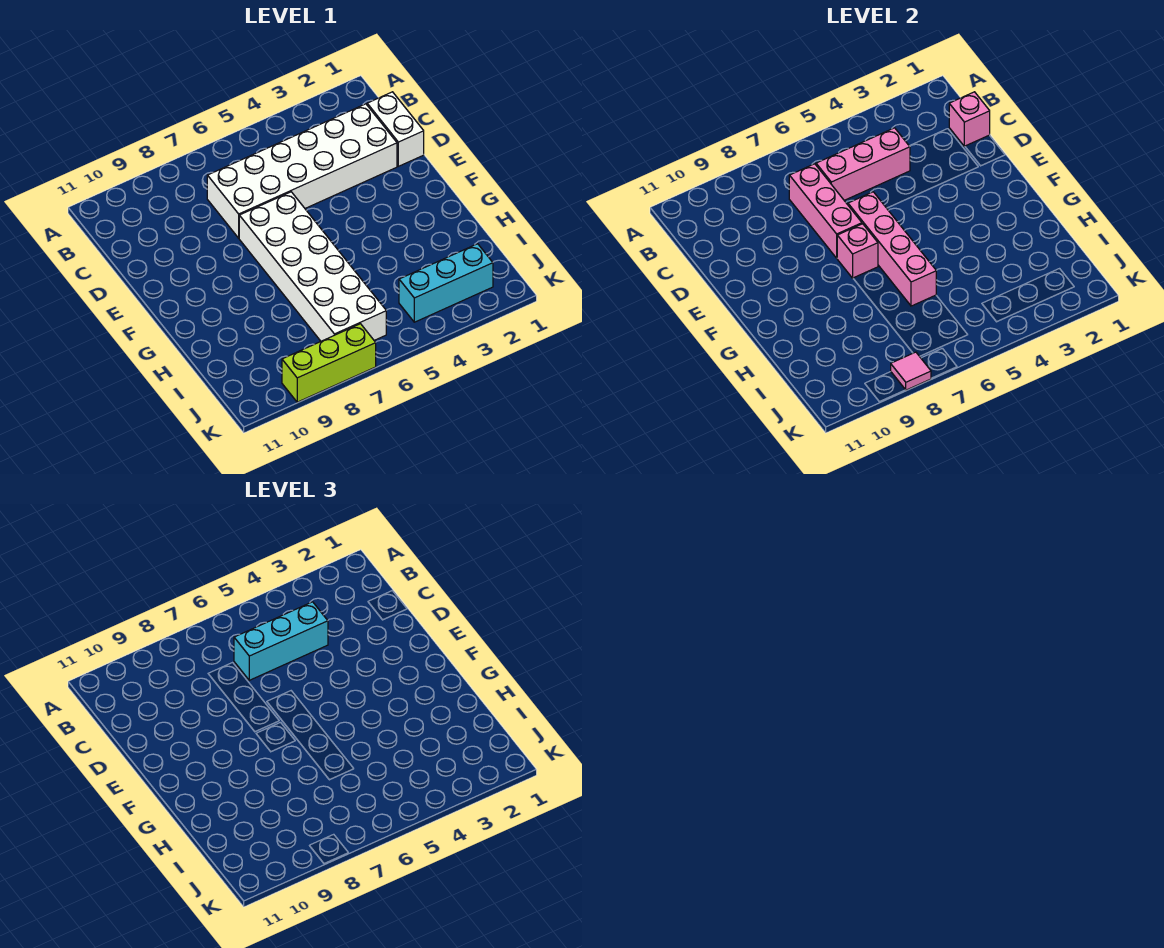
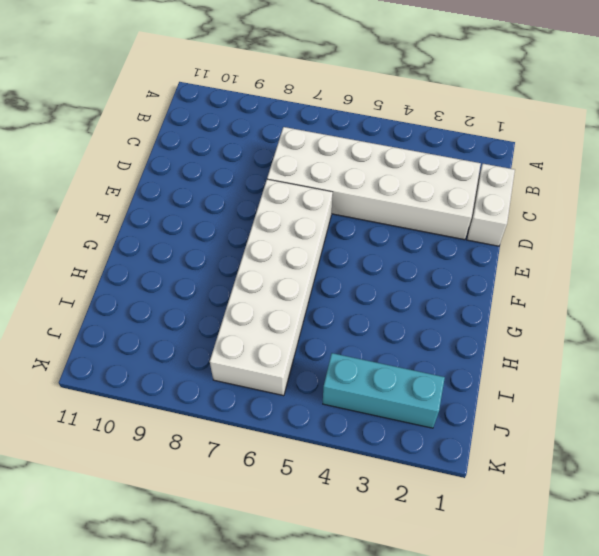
none -> lime brick K7:K9 level 1
none -> pink brick C1 level 2
none -> pink brick C4:C6 level 2

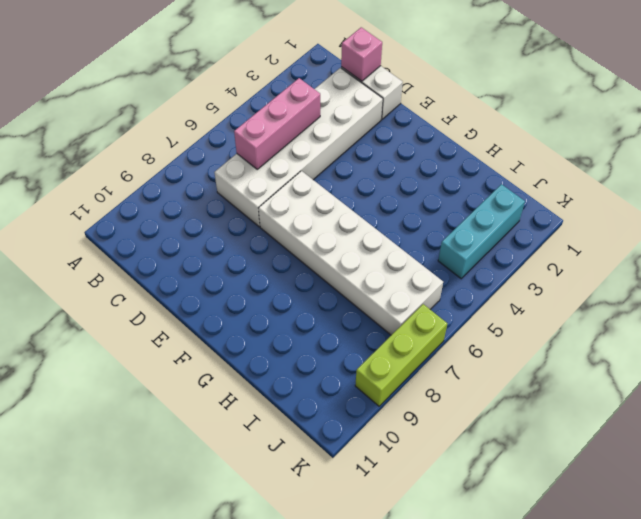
none -> pink brick C7:E7 level 2
none -> pink brick E6:H6 level 2
none -> pink brick F7 level 2

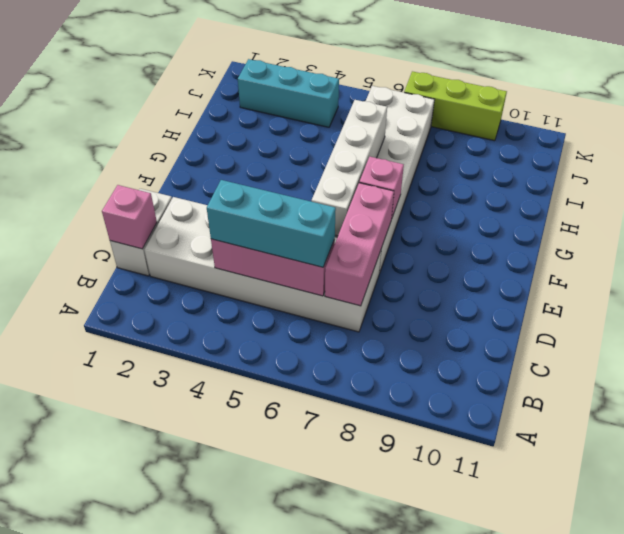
white brick E6:H6 level 2 -> pink brick E6:H6 level 2
none -> pink tile K8 level 2

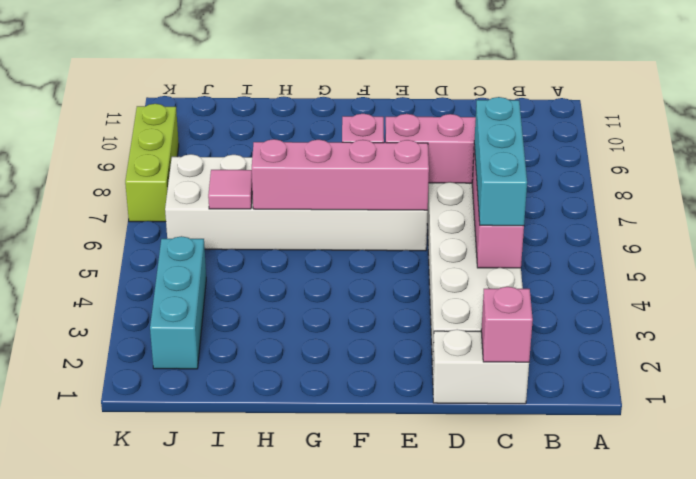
pink tile I6 level 2 -> pink tile K8 level 2

